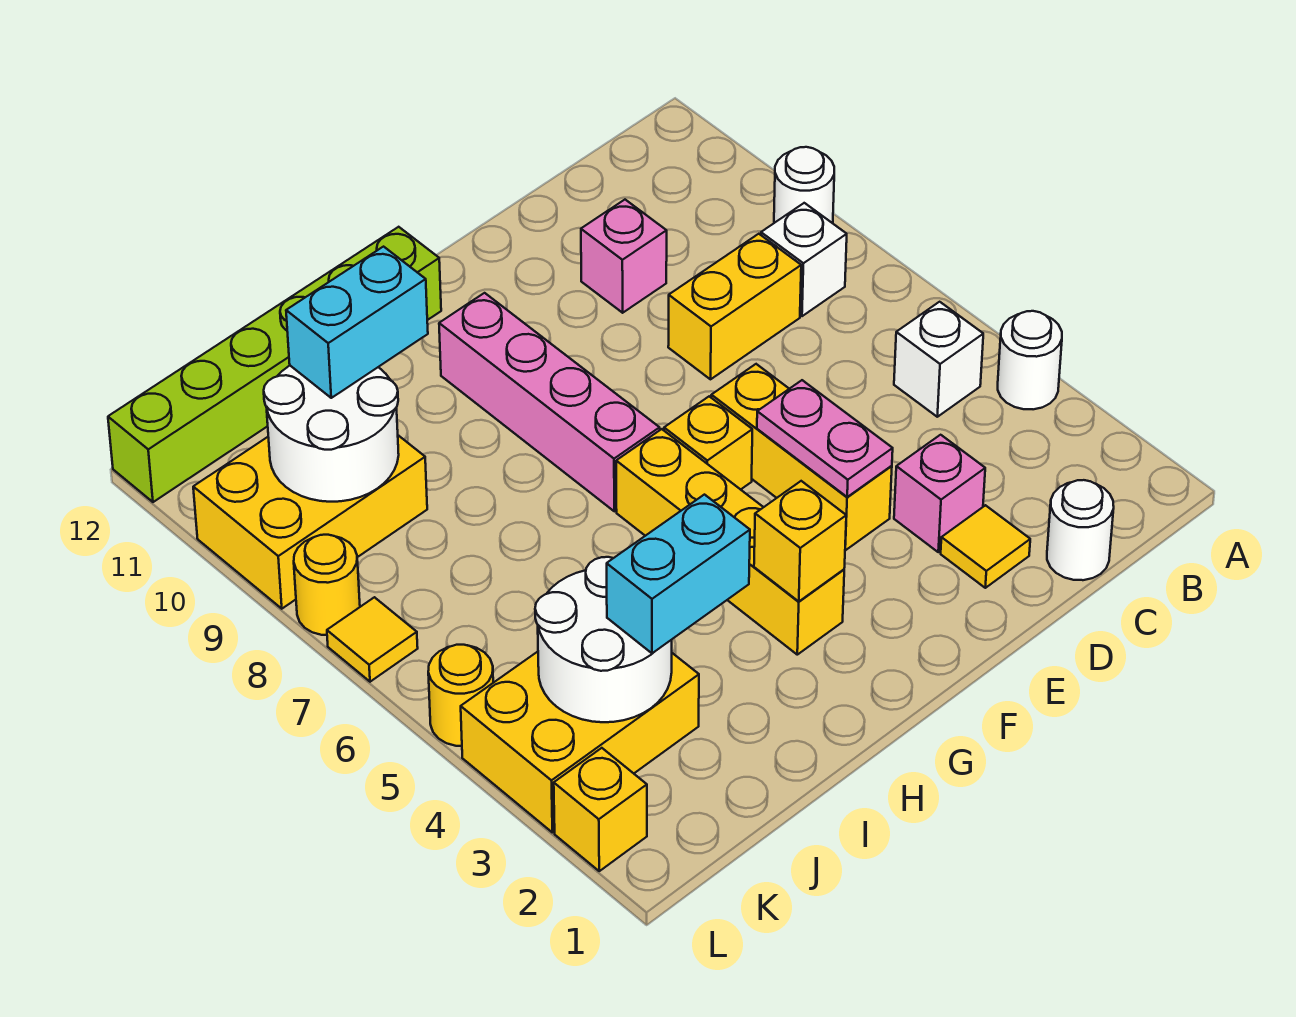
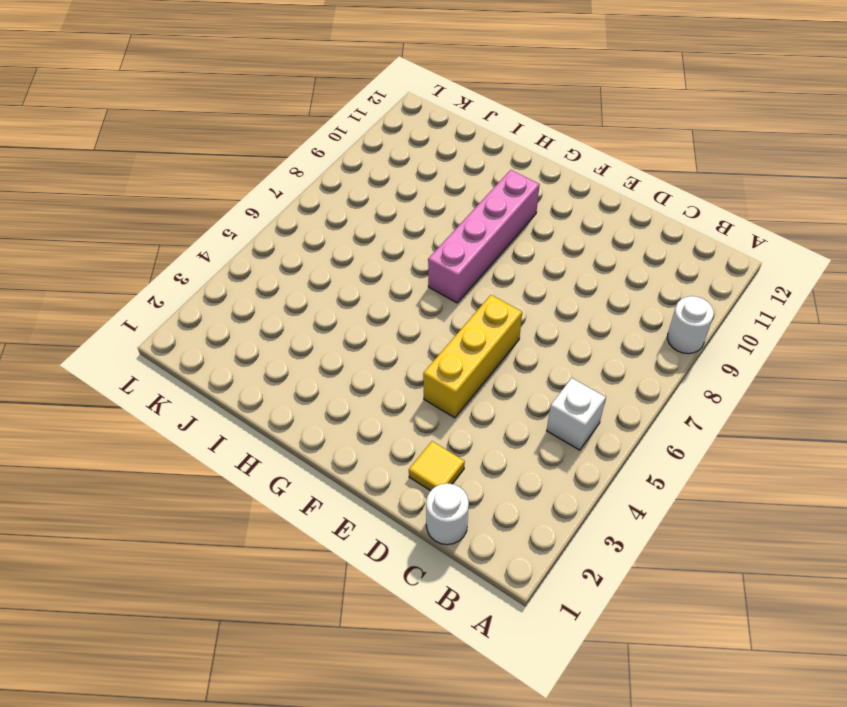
none -> white round brick A4 level 1
none -> white brick B8 level 1
none -> yellow brick C8:D8 level 1

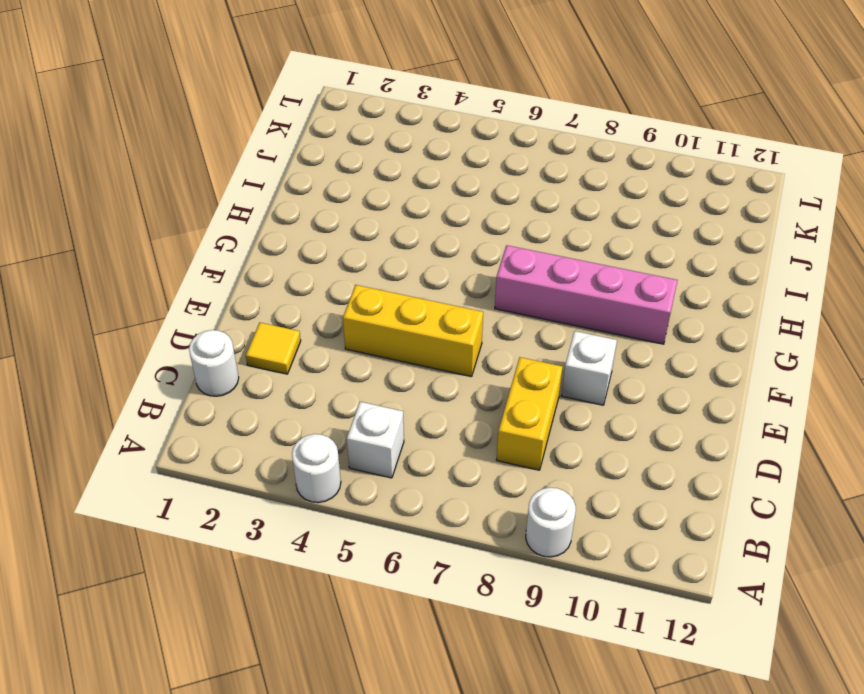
white brick E9 level 1 -> white brick B8 level 1
none -> pink brick D3 level 1
none -> pink brick D10 level 1
none -> yellow brick F6 level 1

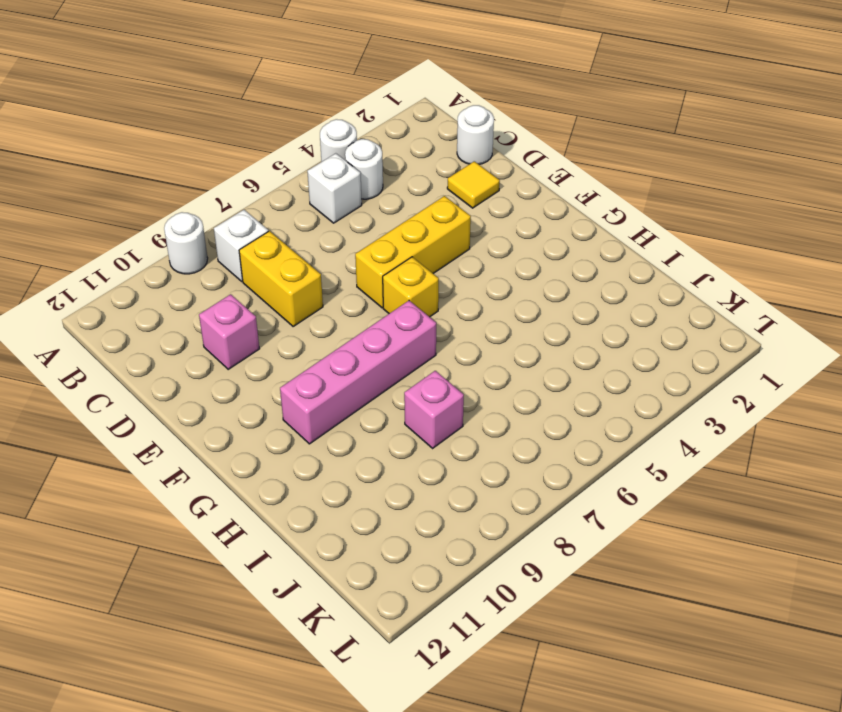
white round brick B4 level 1 -> none
pink brick I8 level 1 -> pink brick D3 level 1
none -> yellow brick G3:G6 level 1
none -> lime brick G12:L12 level 1
none -> yellow brick J3:L4 level 1

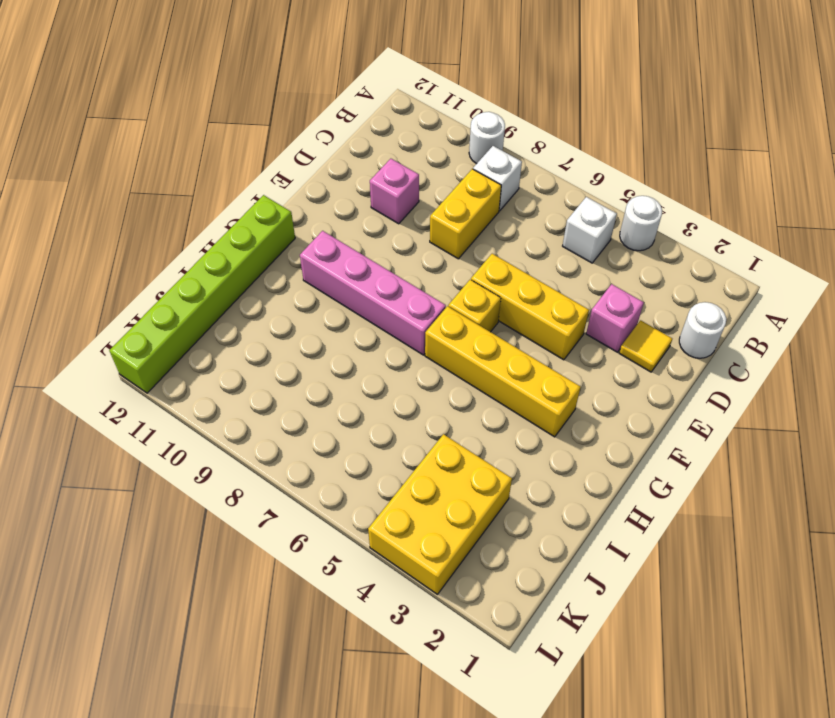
none -> yellow brick J9:L10 level 1
none -> yellow brick L2 level 1
none -> yellow round brick L5 level 1

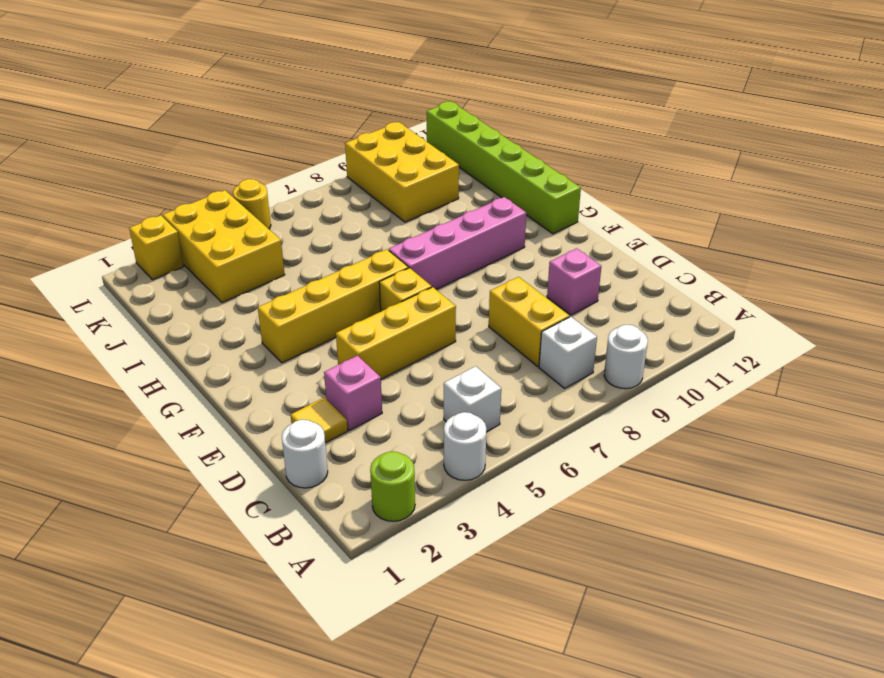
lime round brick A2 level 1 -> none
none -> yellow tile L7 level 1
none -> yellow round brick L8 level 1
none -> pink plate E4:E5 level 2

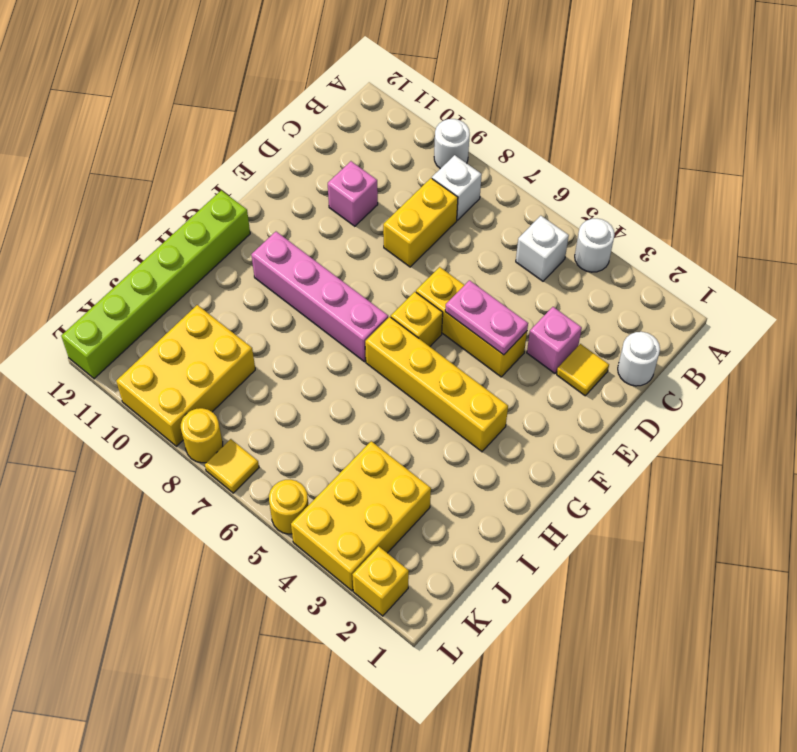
none -> yellow brick G3 level 2
none -> white round brick J3:K4 level 2
none -> white round brick J9:K10 level 2

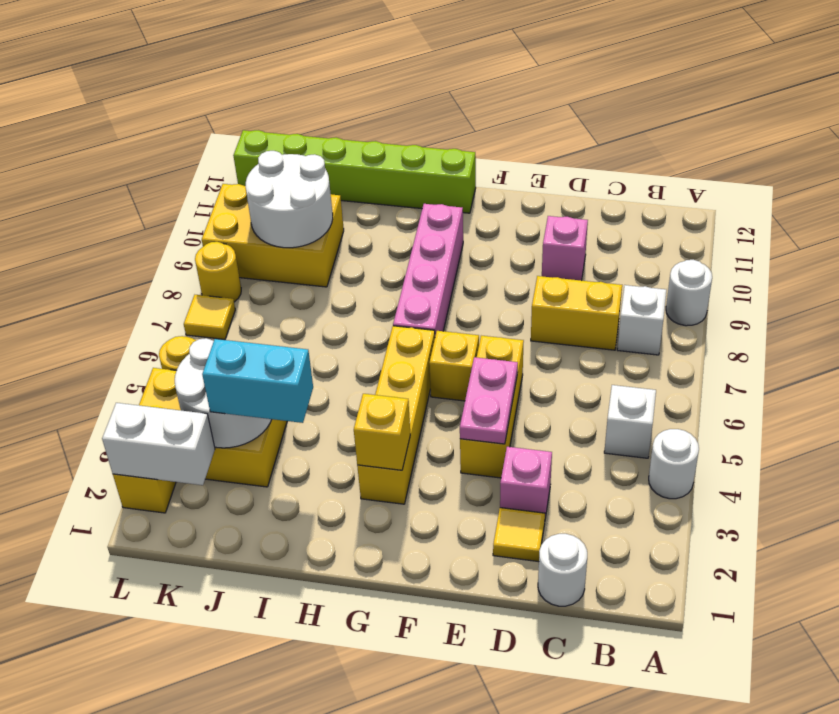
white brick K2:L2 level 2 -> none
none -> cyan brick I10:J10 level 3

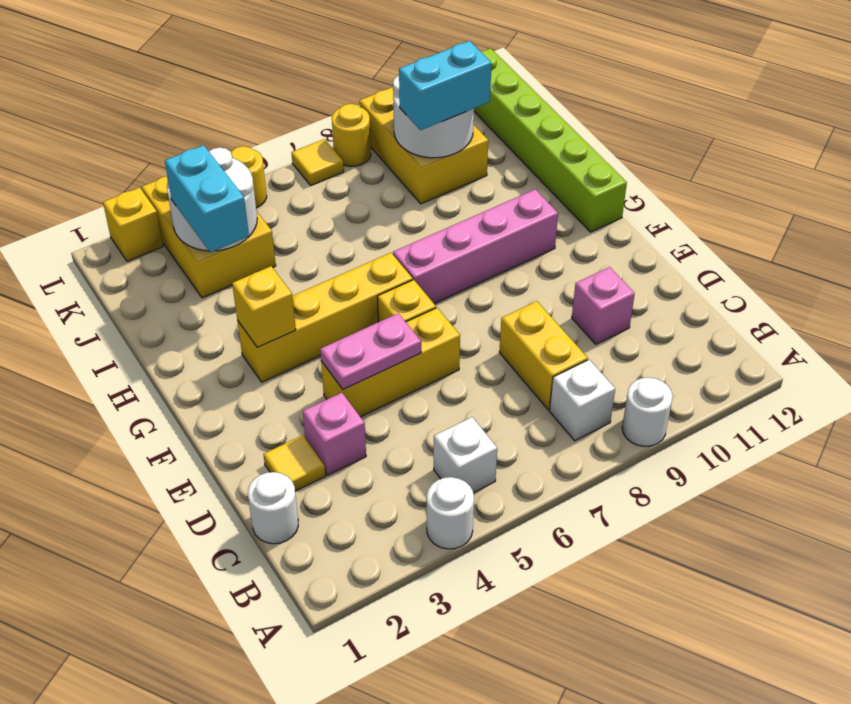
cyan brick J9:J10 level 3 -> cyan brick I10:J10 level 3

